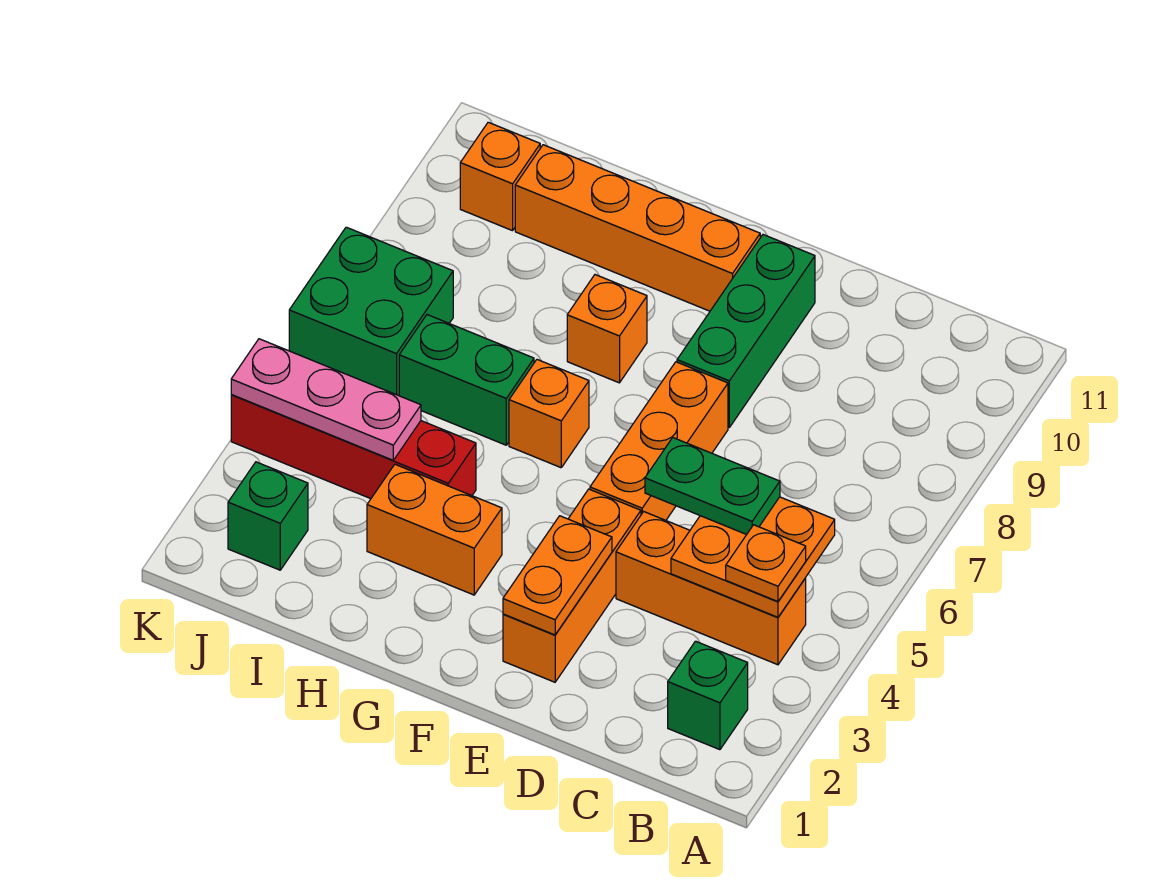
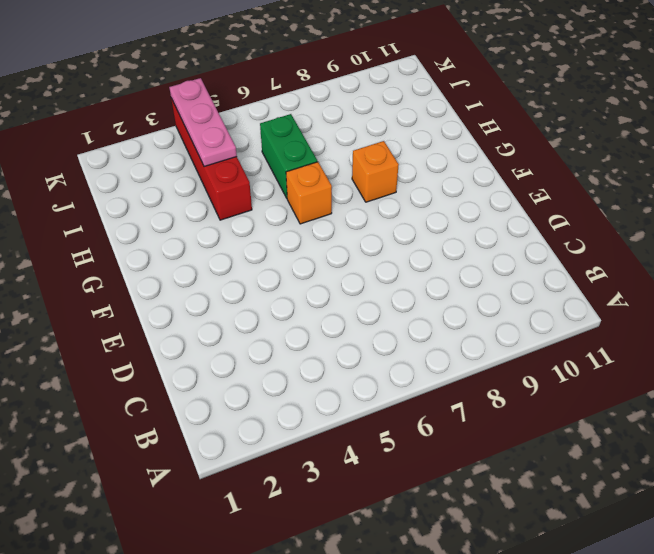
none -> green brick B2 level 1
none -> orange brick B4:D4 level 1
none -> orange brick E2:E4 level 1

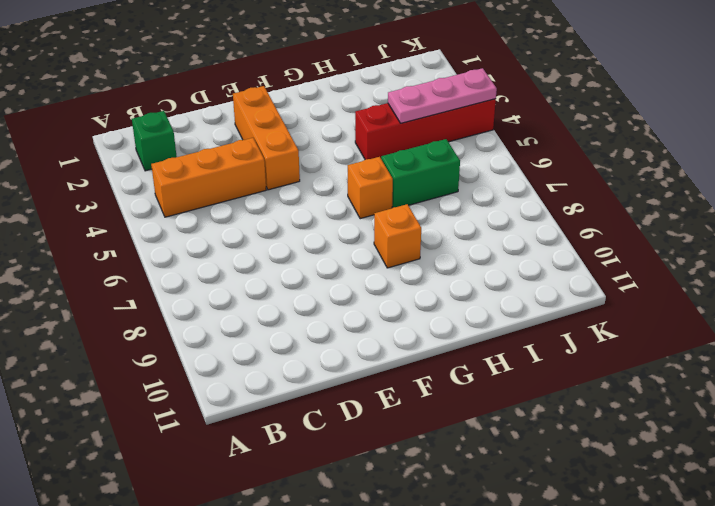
none -> orange brick E5:E7 level 1
none -> green brick E8:E10 level 1
none -> orange brick F10:I10 level 1

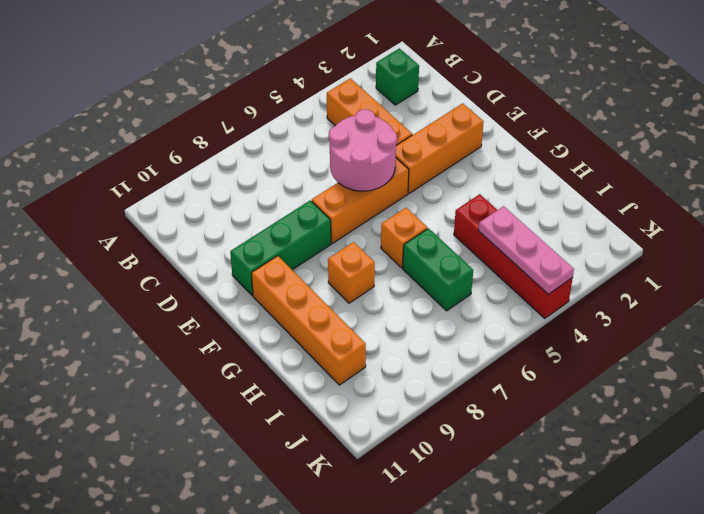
pink round brick D5:E6 level 2 -> none
none -> orange brick G3:H3 level 1
none -> green brick J2 level 1
none -> green brick J6:K7 level 1

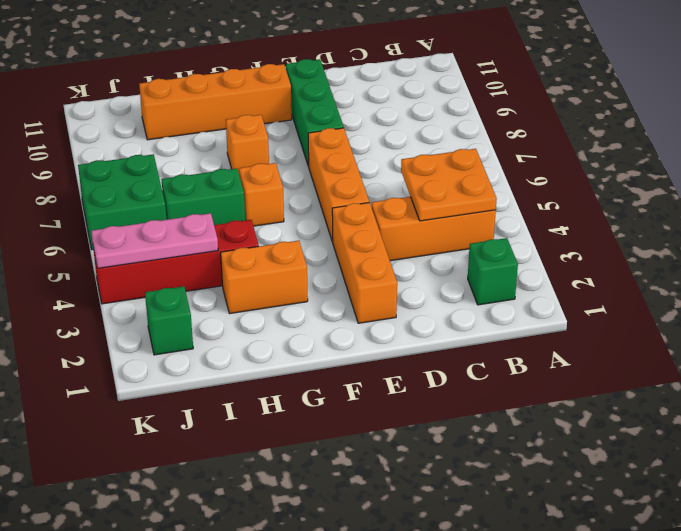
none -> orange brick J10 level 1
none -> orange plate E2:E3 level 2
none -> orange plate B4 level 3

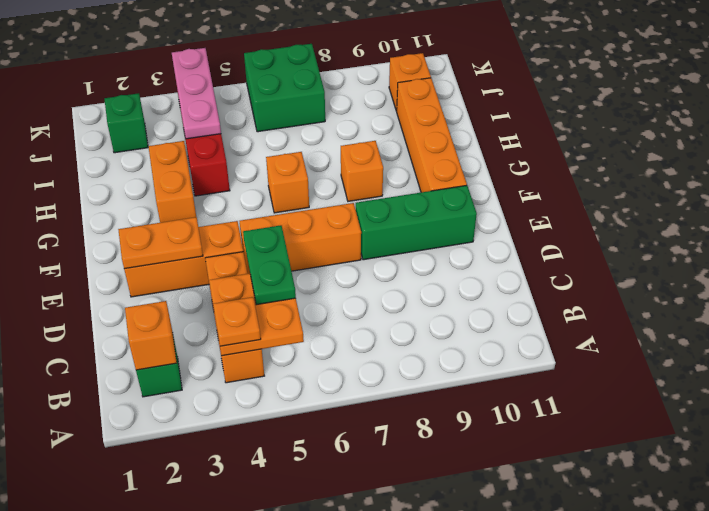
orange brick B2 level 2 -> none
none -> green brick H6:I6 level 1

